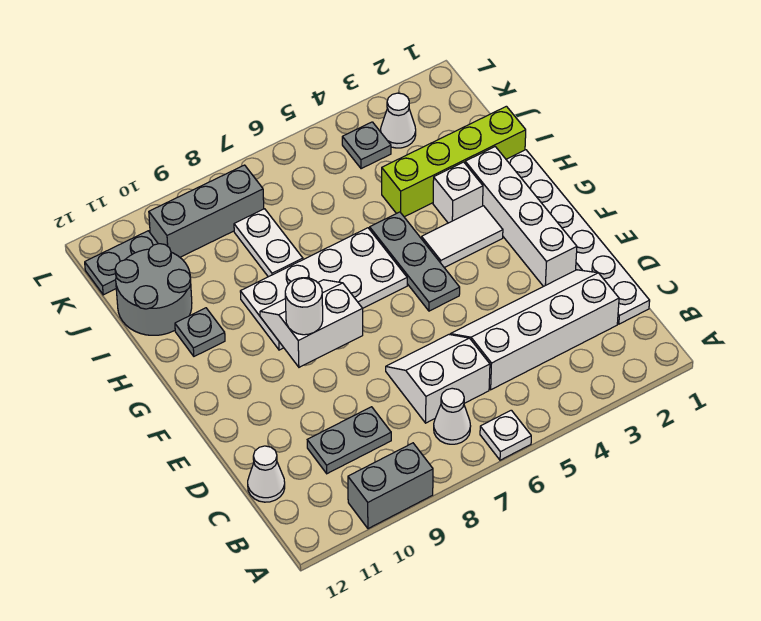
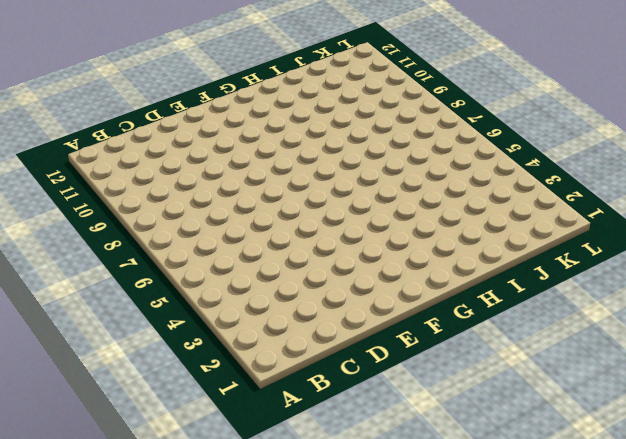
none -> white plate A6 level 1
none -> grey brick A9:A10 level 1
none -> white cone B7 level 1

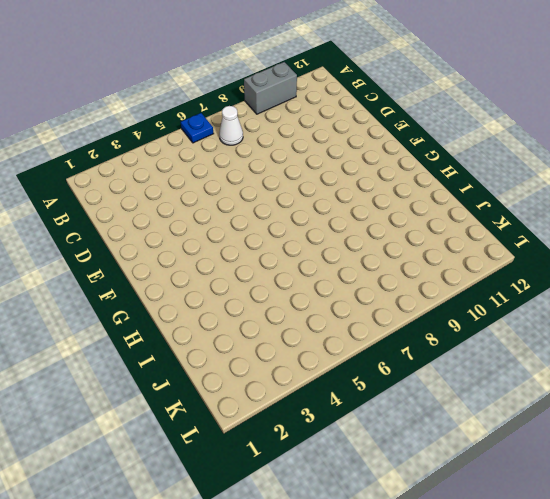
blue plate A6 level 1 -> white plate A6 level 1
none -> white plate C1:H1 level 1
none -> white slope C2:D5 level 1 top C
none -> white slope C6:D7 level 1 top C

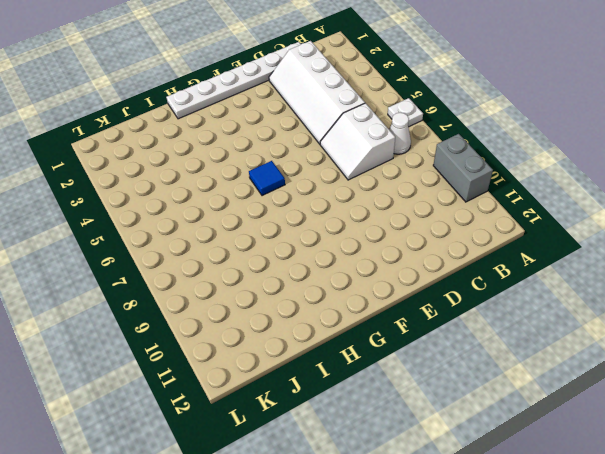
blue tile G6 level 1 -> white plate G6:H9 level 1
none -> grey plate C9:C10 level 1
none -> white cone C12 level 1
none -> white brick E2:H2 level 1

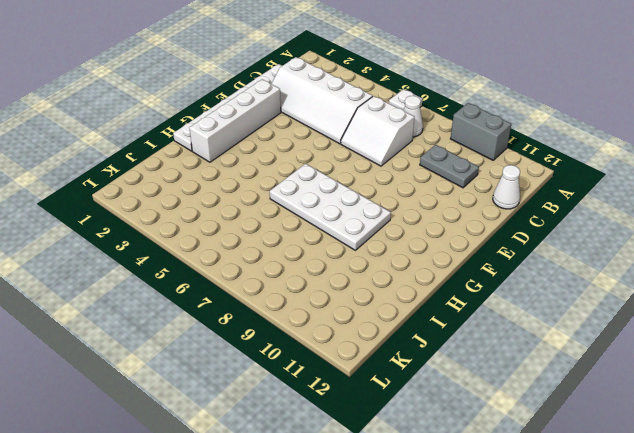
none -> grey plate F5:H5 level 1
none -> white tile G3:G4 level 1
none -> white brick H3 level 1

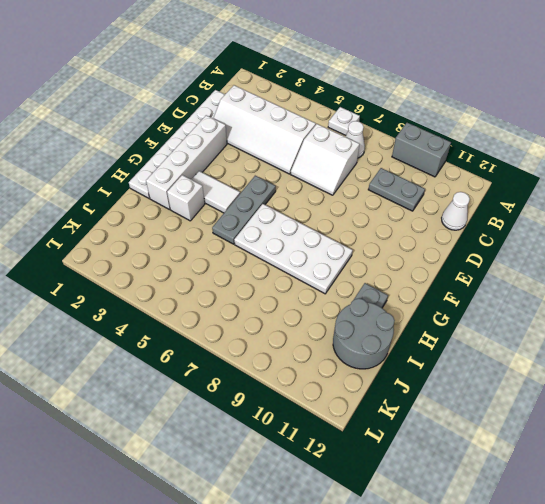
none -> lime brick I1:I4 level 1
none -> white plate I8:J8 level 1
none -> white cone K3 level 1

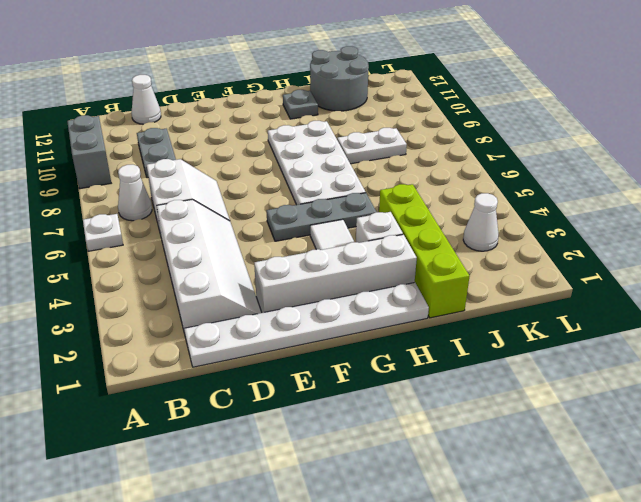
none -> grey plate K4 level 1
none -> grey brick K8:K10 level 1
none -> grey plate K11:K12 level 1

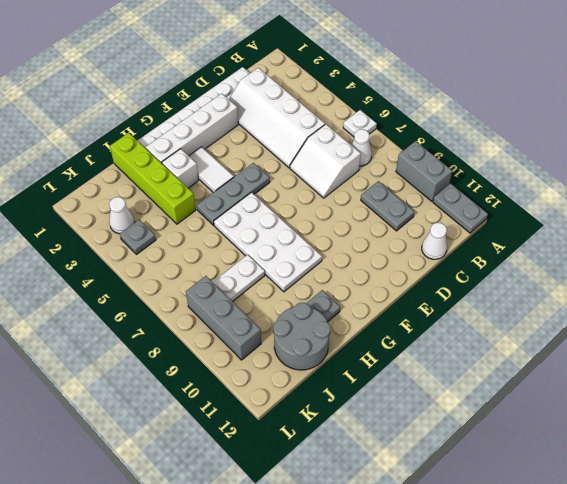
grey plate A11:A12 level 1 -> grey plate K11:K12 level 1
none -> white slope F8:G9 level 2 top F
none -> white round brick F9 level 3

